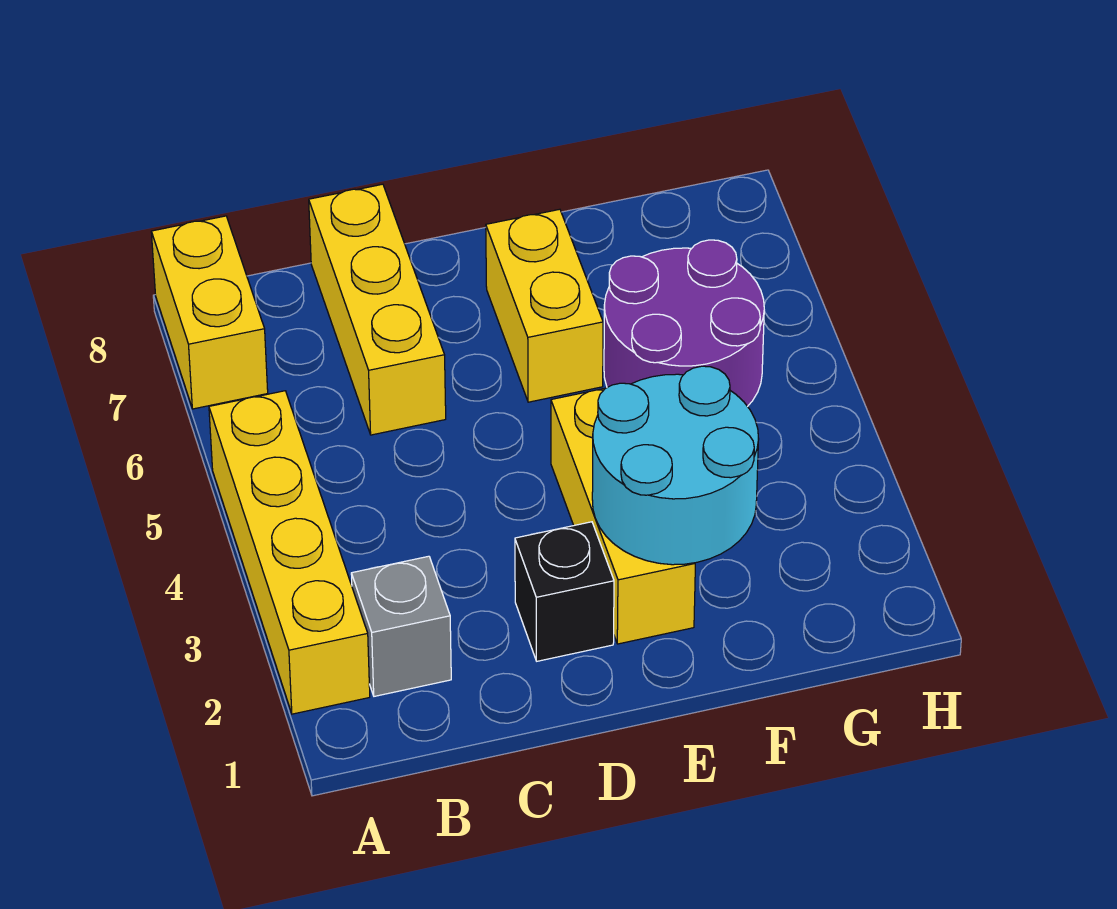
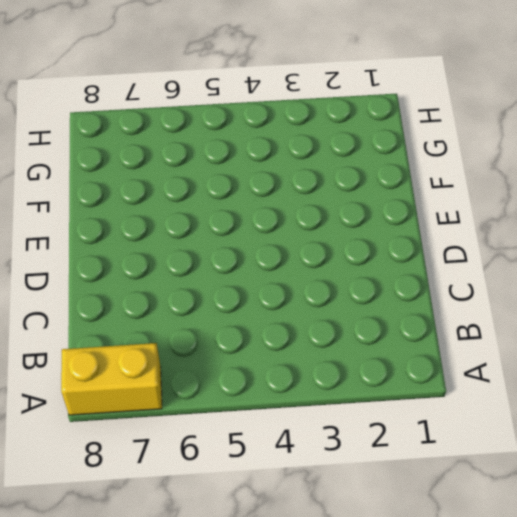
none -> yellow brick A2:A5 level 1
none -> grey brick B2 level 1

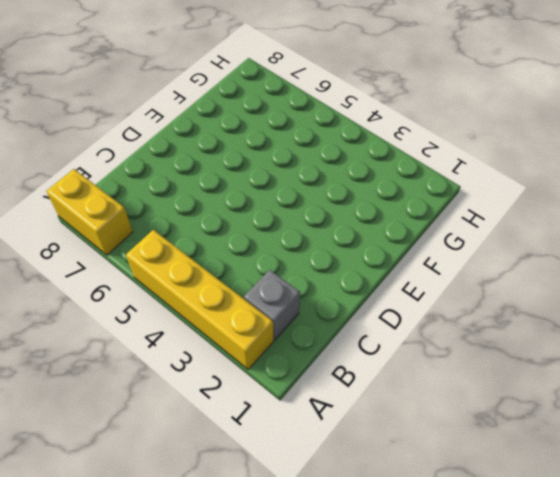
none -> yellow brick C6:C8 level 1
none -> black brick D2 level 1

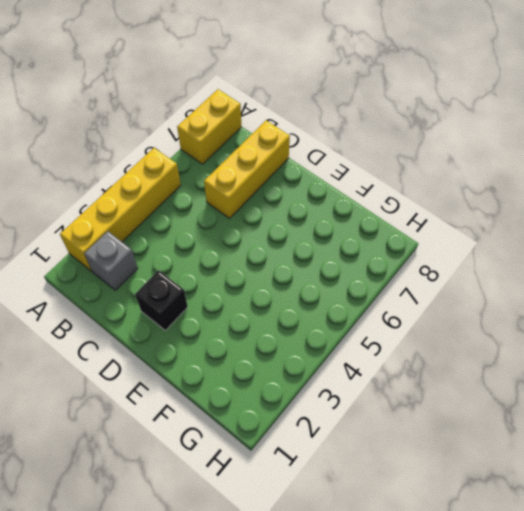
none -> yellow brick E2:E4 level 1
none -> yellow brick E6:E7 level 1

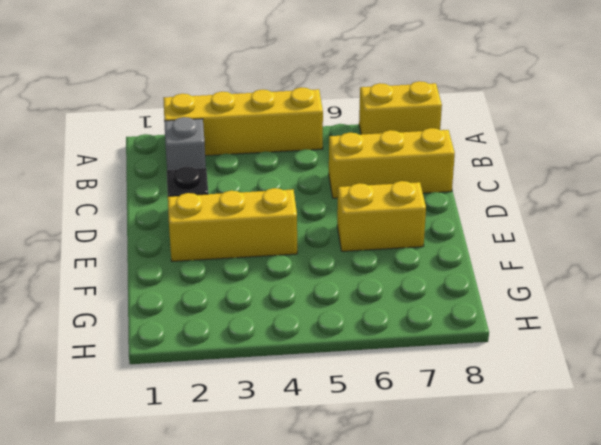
none -> purple round brick F5:G6 level 1
none -> cyan round brick E2:F3 level 2

